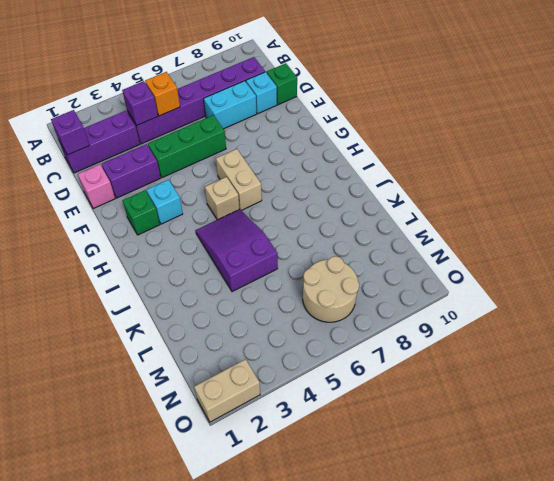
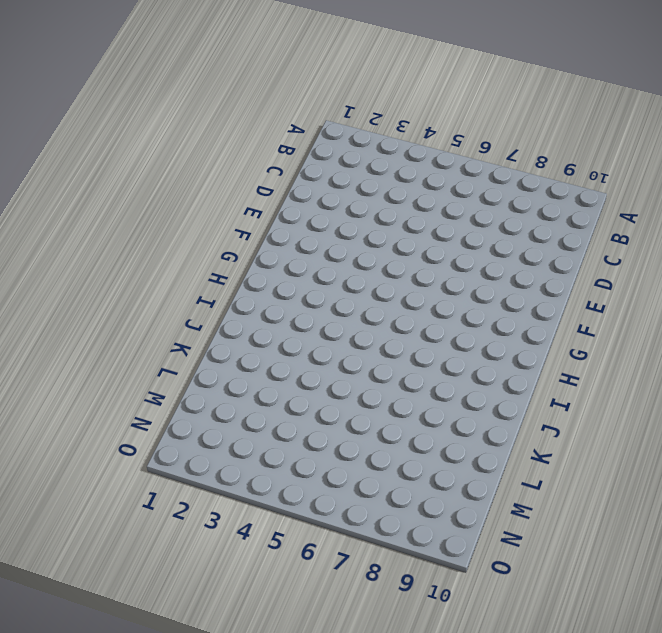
none -> purple brick C1:C3 level 1
none -> purple brick C4:C9 level 1
none -> cyan brick D7:D8 level 1

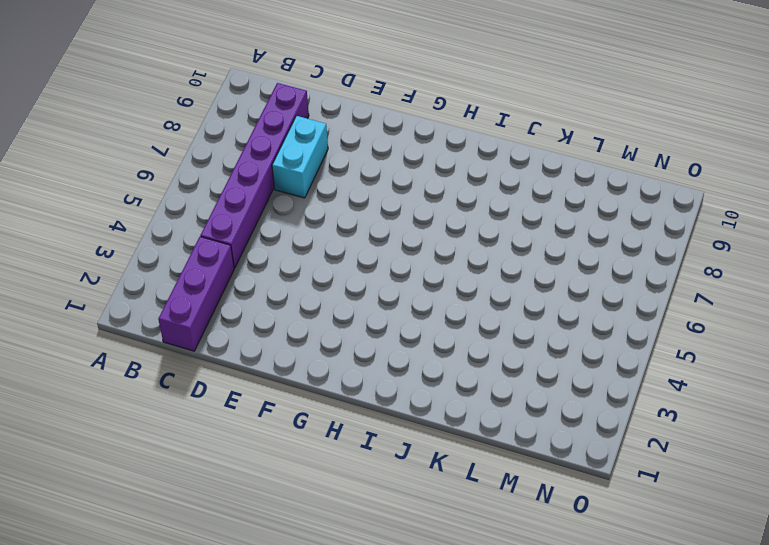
none -> cyan brick D9 level 1
none -> green brick D10 level 1
none -> pink brick E1 level 1

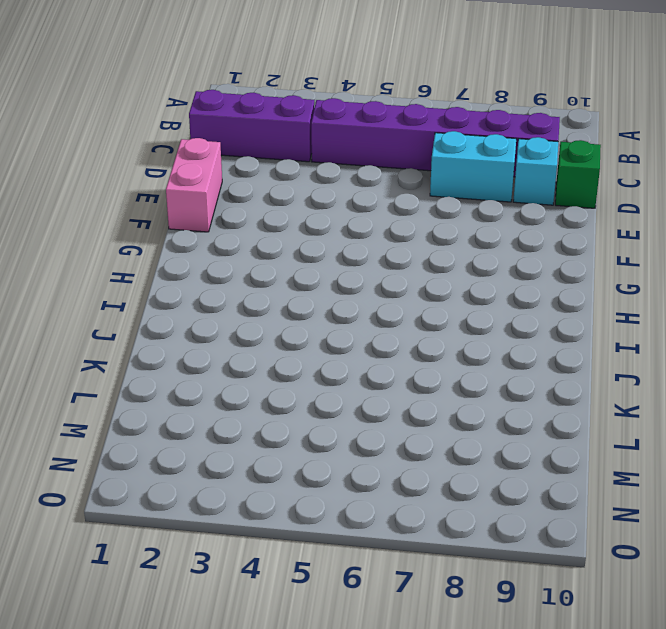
pink brick E1:F1 level 1 -> pink brick E1 level 1
none -> purple brick E2:E3 level 1
none -> green brick E4:E6 level 1
none -> green brick G2 level 1

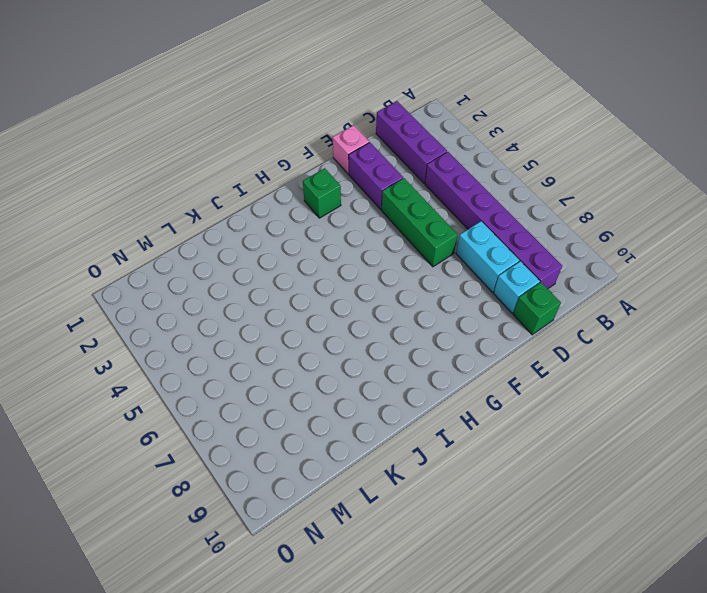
none -> cyan brick G3 level 1
none -> tan brick G6:H6 level 1
none -> tan brick H5 level 1

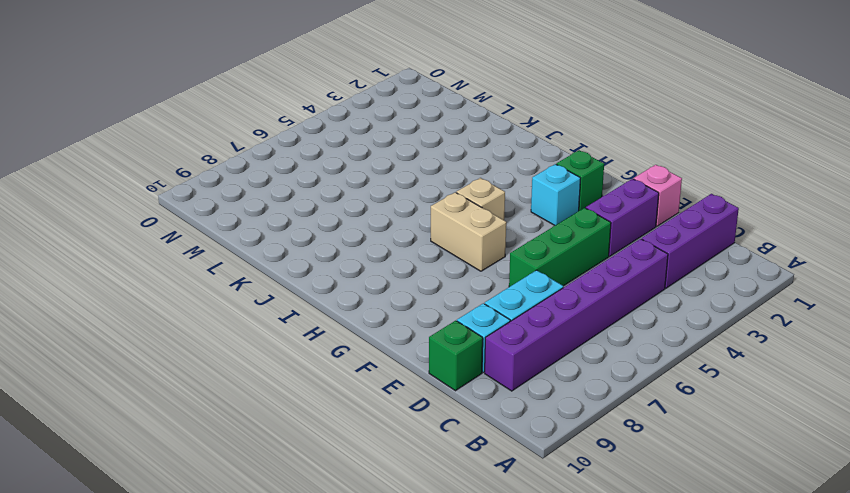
none -> purple slope I4:K5 level 1 top K
none -> tan round brick M6:N7 level 1
none -> tan brick O1:O2 level 1

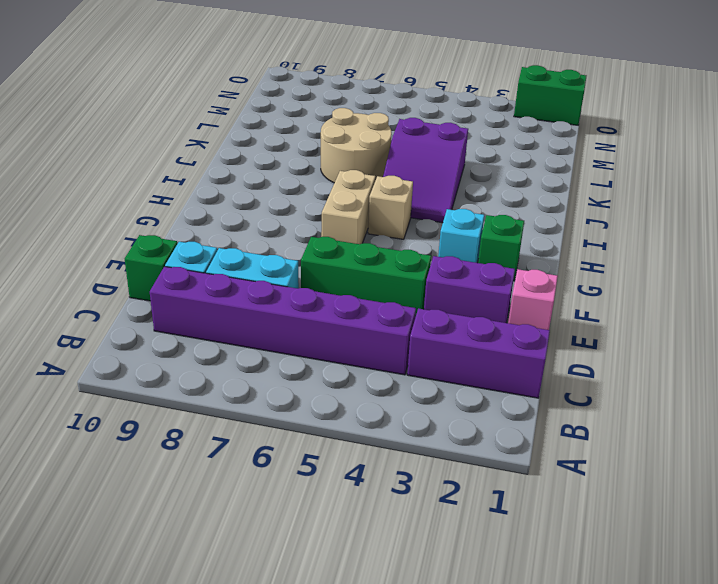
tan round brick J6:K7 level 1 -> tan round brick M6:N7 level 1
green brick O1:O2 level 1 -> tan brick O1:O2 level 1
none -> purple brick C1 level 2
none -> purple brick C4 level 2
none -> orange brick C5 level 2

